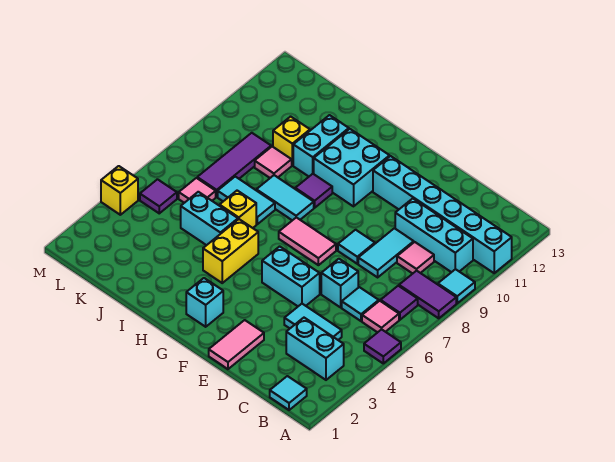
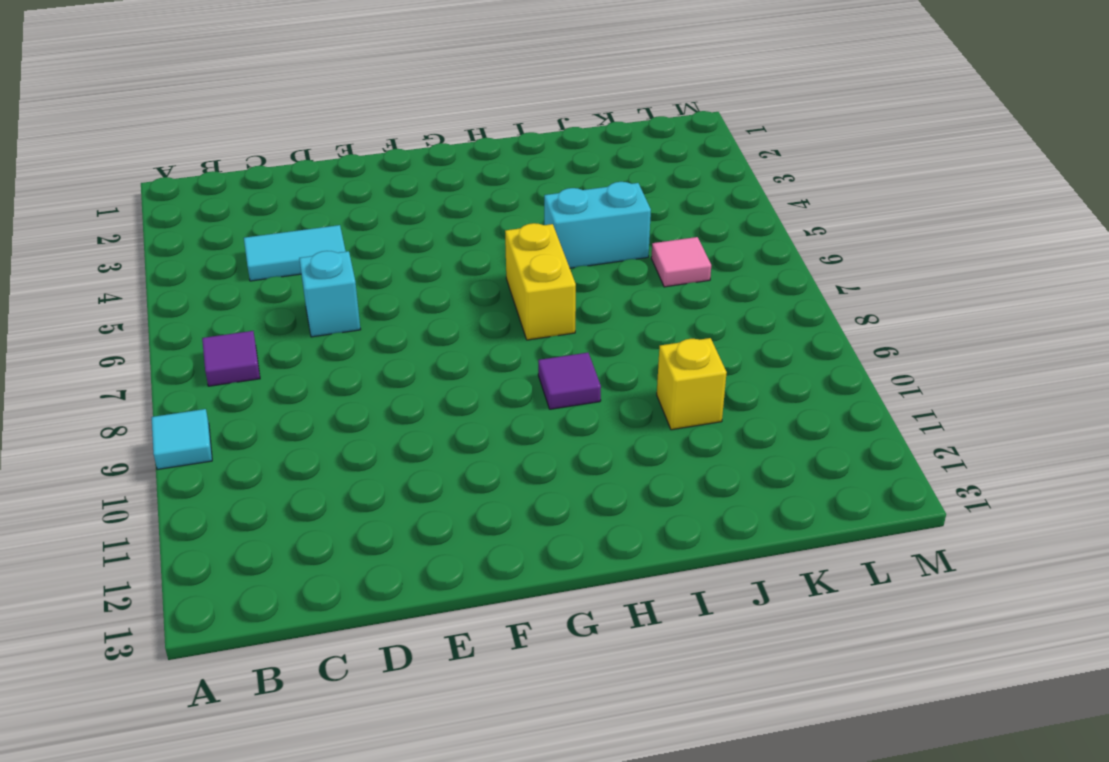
yellow brick H6:H7 level 1 -> yellow brick H4:H5 level 1
none -> purple tile A5 level 1
none -> purple tile A8:B8 level 1
none -> cyan brick A11:F11 level 1
none -> cyan tile B1 level 1

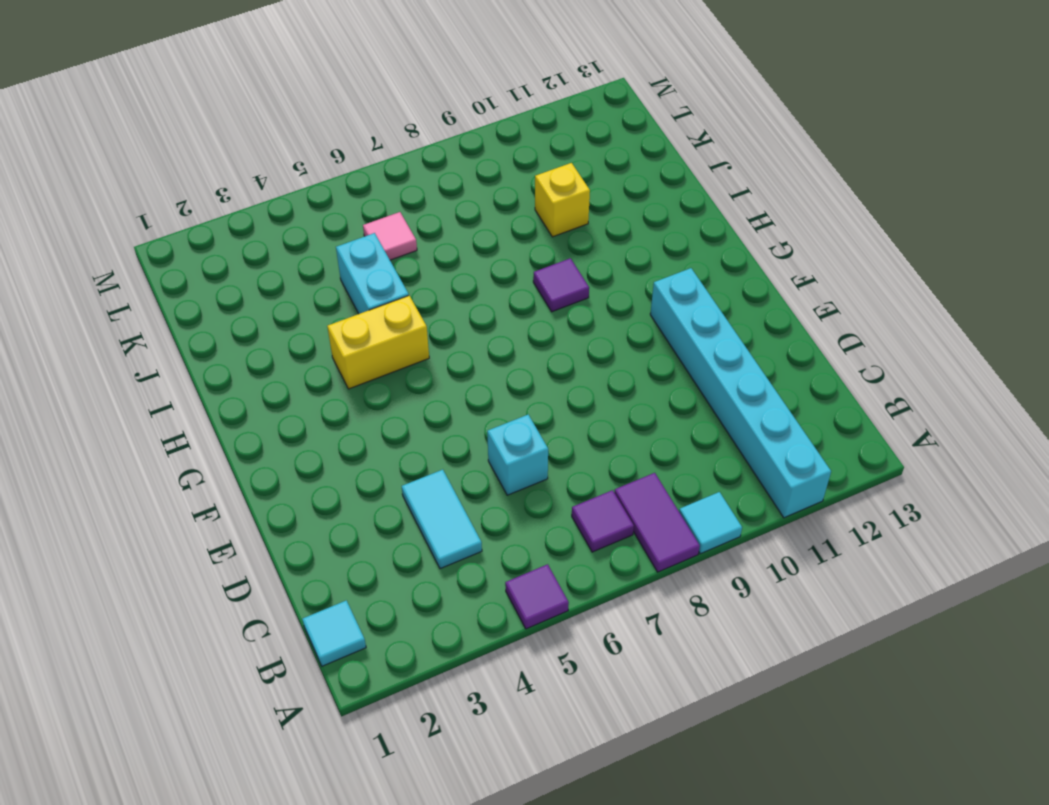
none -> cyan brick B3:C3 level 1
none -> pink tile B6 level 1
none -> cyan brick B10:D10 level 1
none -> cyan tile C6 level 1

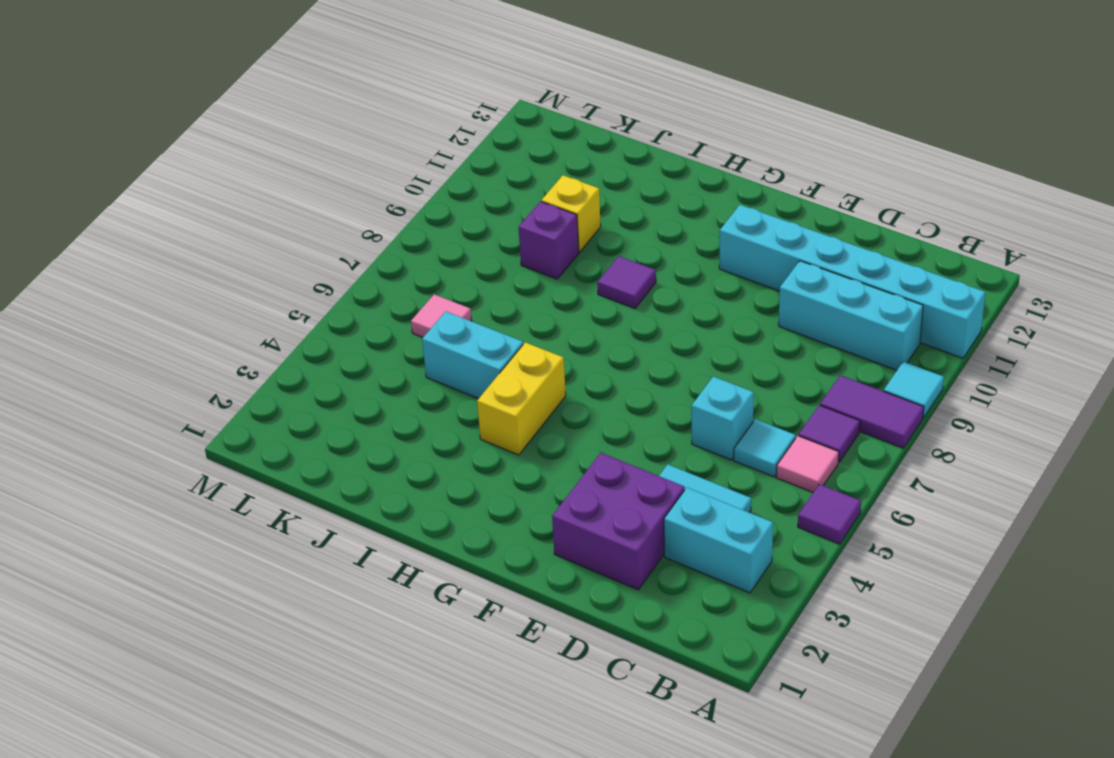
purple brick D2:E3 level 1 -> pink tile E1:E2 level 1
purple brick J9 level 1 -> pink tile J9 level 1
none -> cyan tile B1 level 1
none -> pink tile C9 level 1
none -> cyan tile D8:D9 level 1
none -> cyan brick E5:F5 level 1

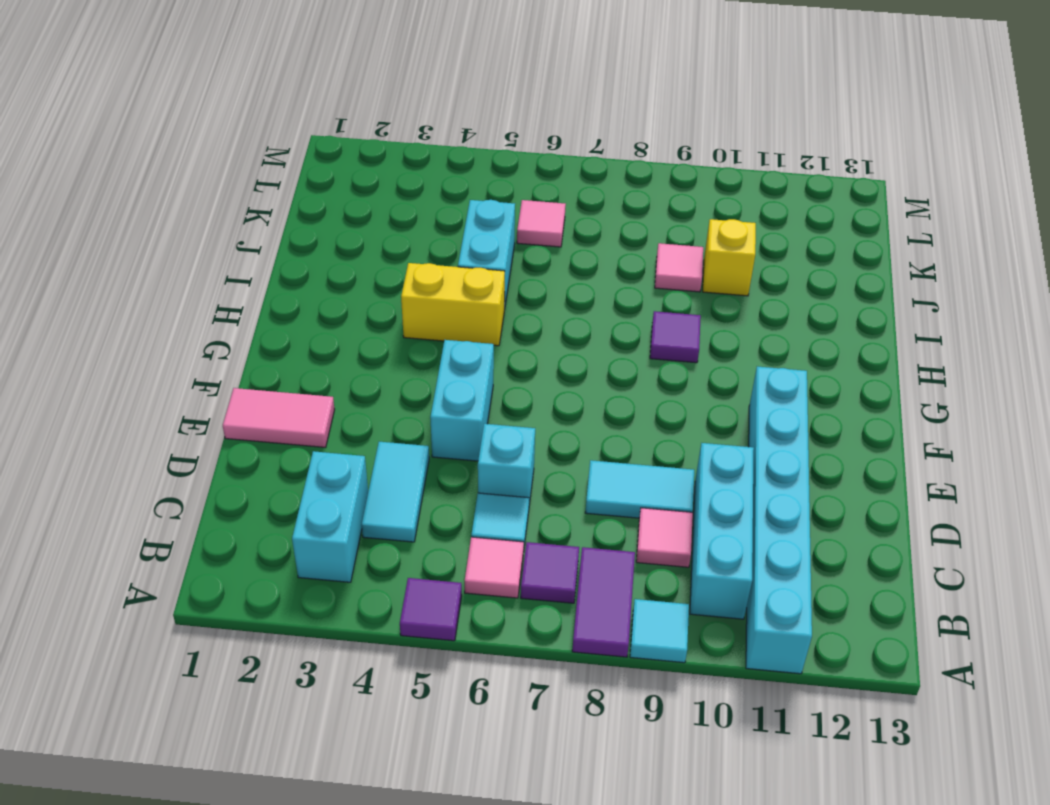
none -> cyan tile B1 level 1
none -> cyan tile E8 level 1
none -> pink tile F7:G7 level 1
none -> cyan brick G2 level 1

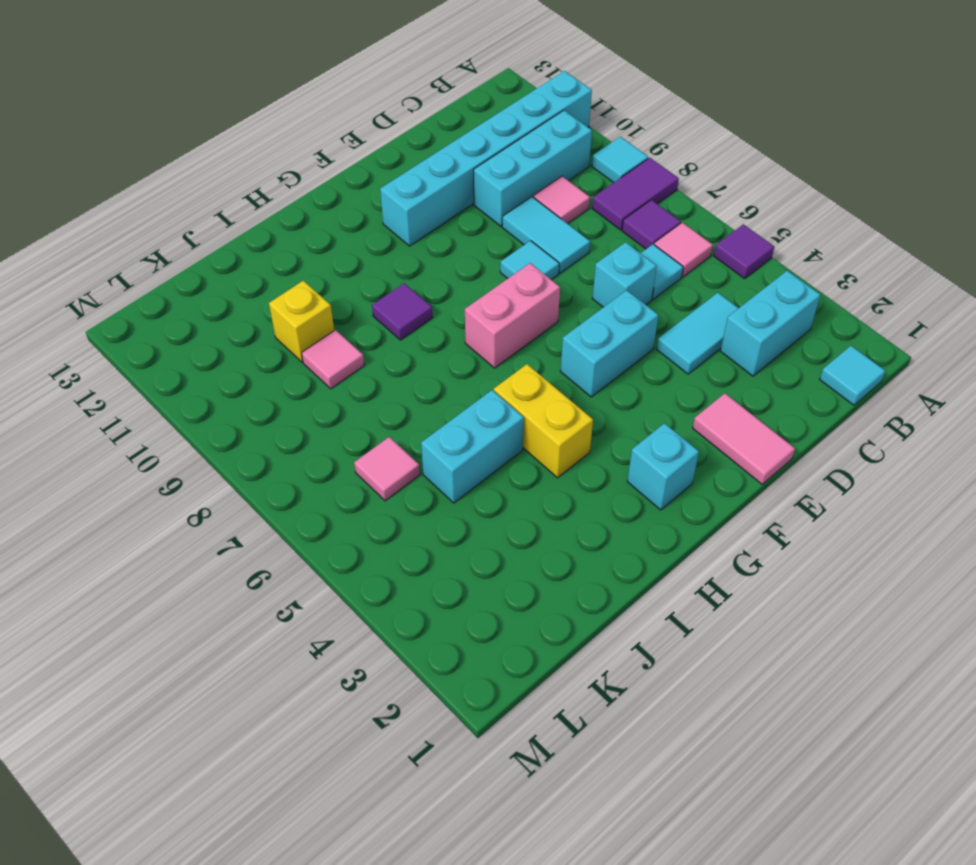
pink brick F7:G7 level 1 -> pink tile F7:G7 level 1
none -> cyan brick G10:H11 level 1
none -> cyan tile H8:I8 level 1
none -> yellow brick I6 level 1
none -> cyan tile I7:J7 level 1

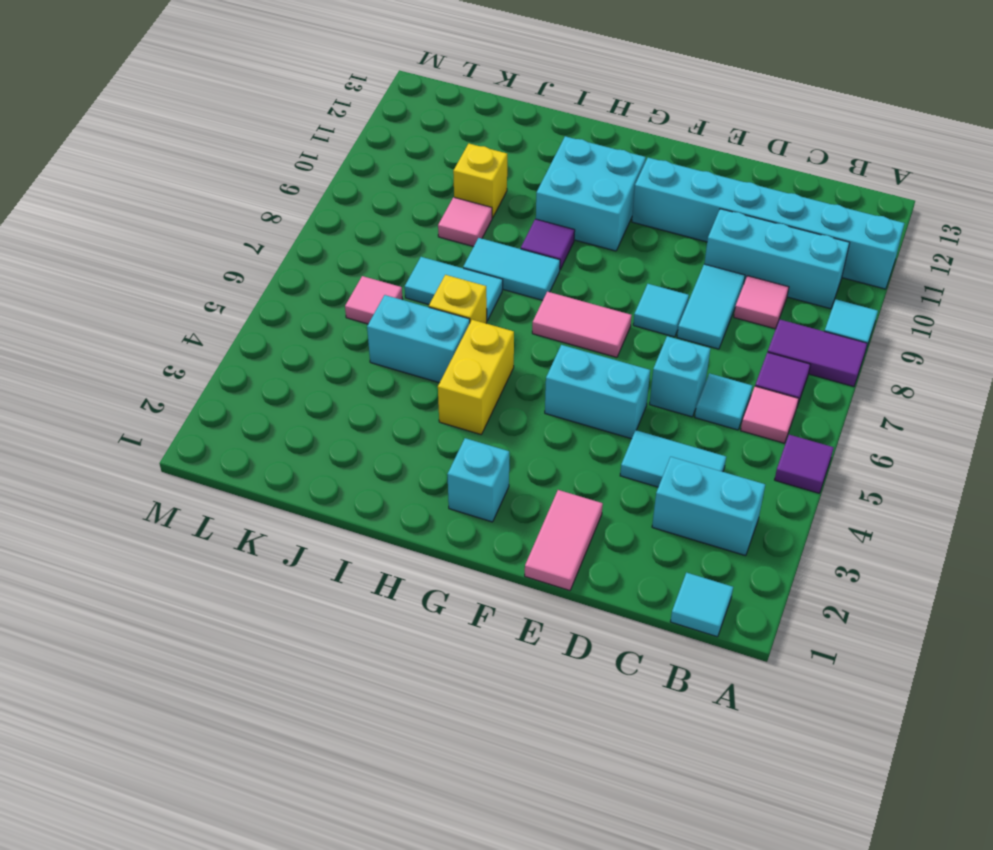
none -> cyan brick I10:I11 level 1
none -> purple tile K7:K9 level 1
none -> purple tile L5 level 1
none -> yellow brick M4 level 1

